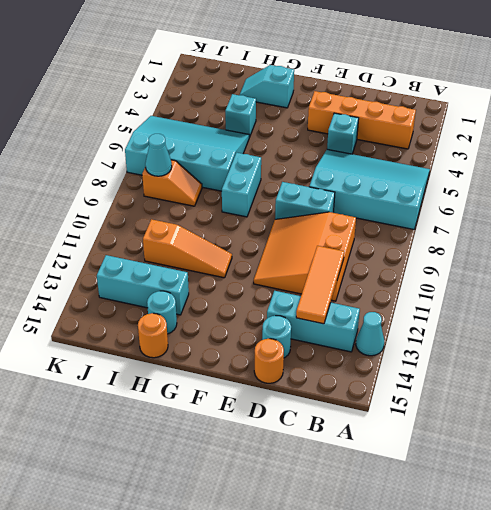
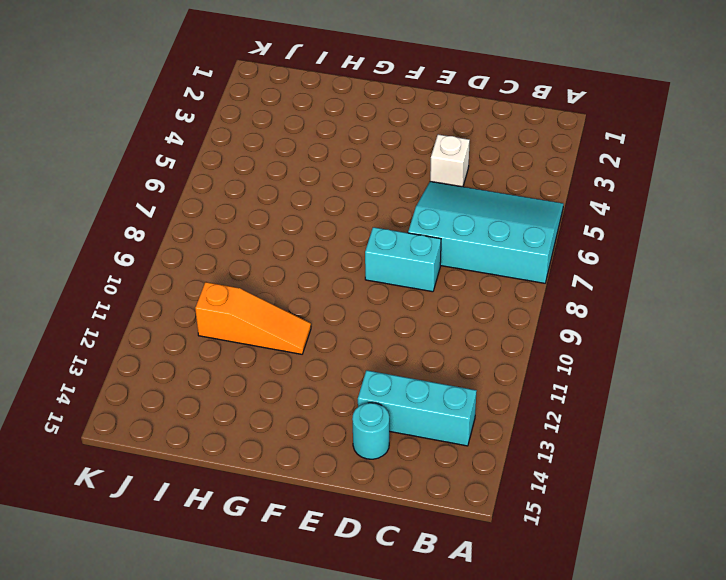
white brick D4 level 1 -> cyan brick D4 level 1
none -> cyan cone A13 level 1
none -> orange brick B3:E3 level 1
none -> orange slope C9:E11 level 1 top C

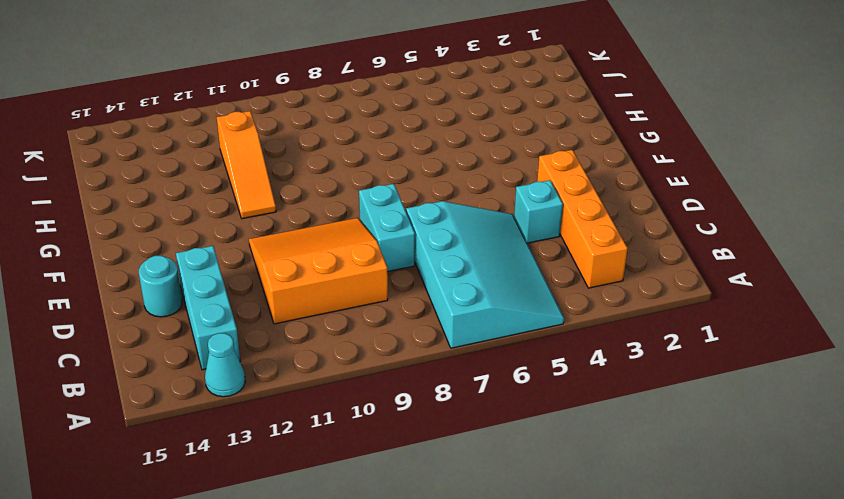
none -> orange round brick D15 level 1
none -> cyan slope G2:H2 level 1 top G
none -> cyan brick G7:G8 level 1

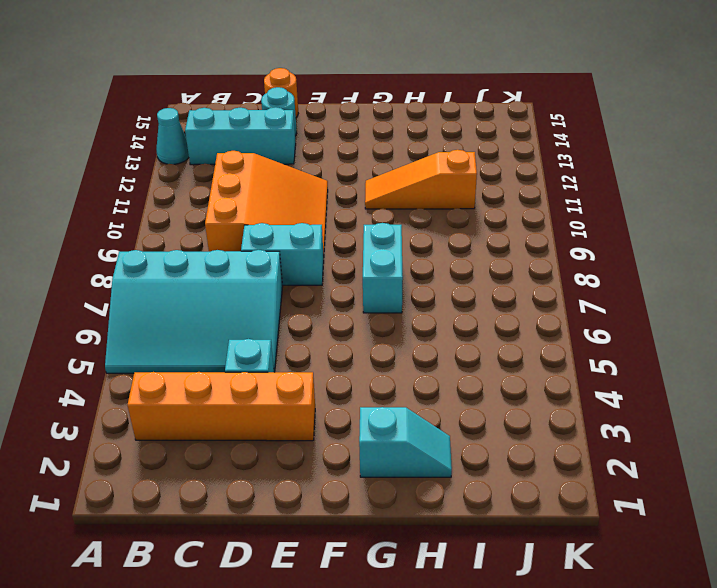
none -> cyan brick H4 level 1
none -> cyan slope H5:K7 level 1 top 7
none -> cyan brick H13:J13 level 1

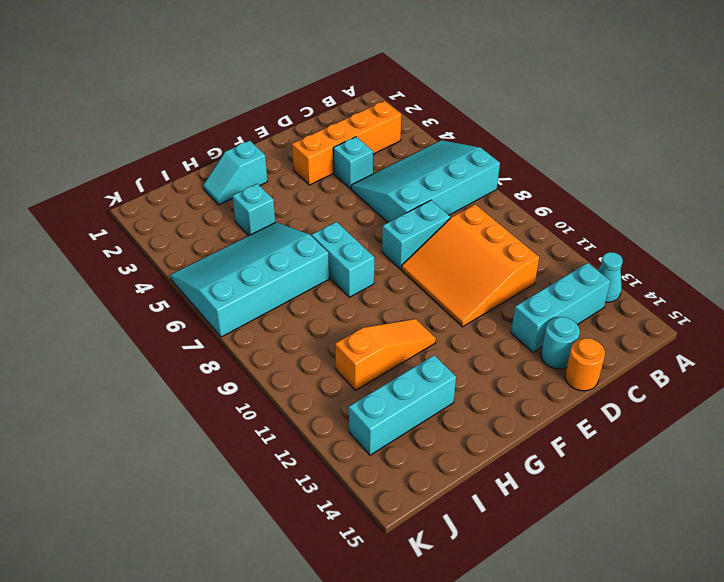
none -> cyan round brick H14 level 1
none -> orange round brick H15 level 1
none -> orange slope I8:J8 level 1 top J

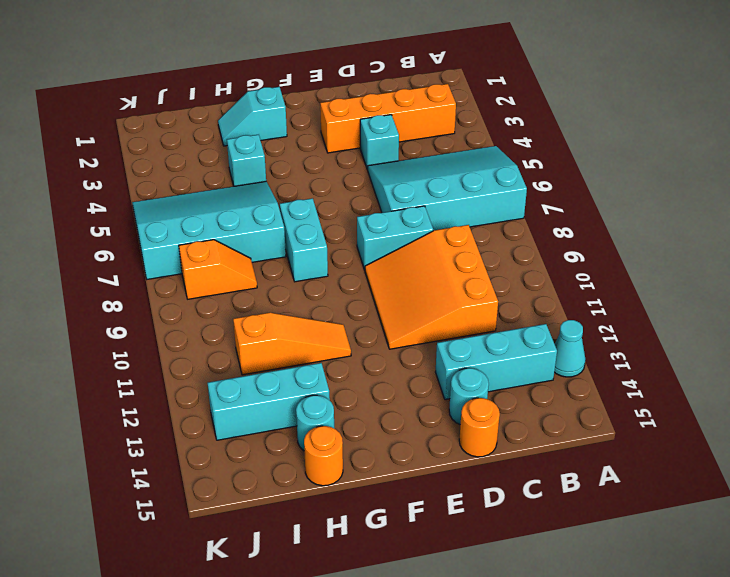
none -> orange tile C11:C13 level 2
none -> cyan cone J8 level 2

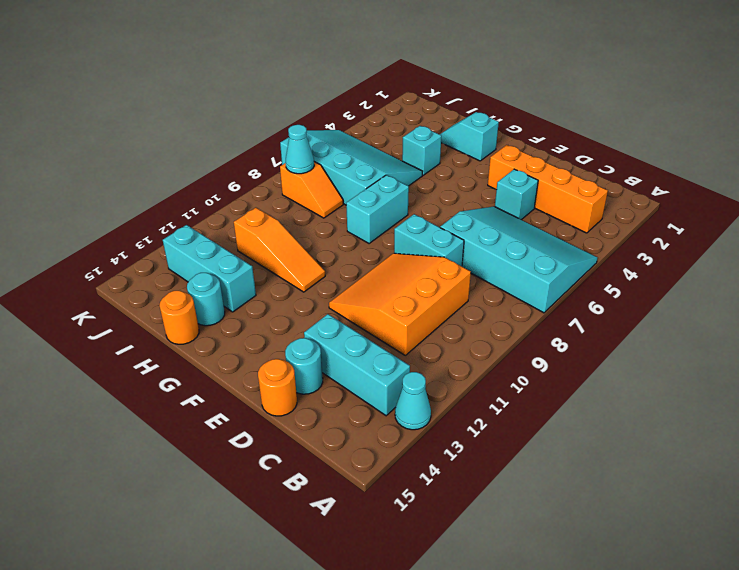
none -> orange tile C11:C13 level 2

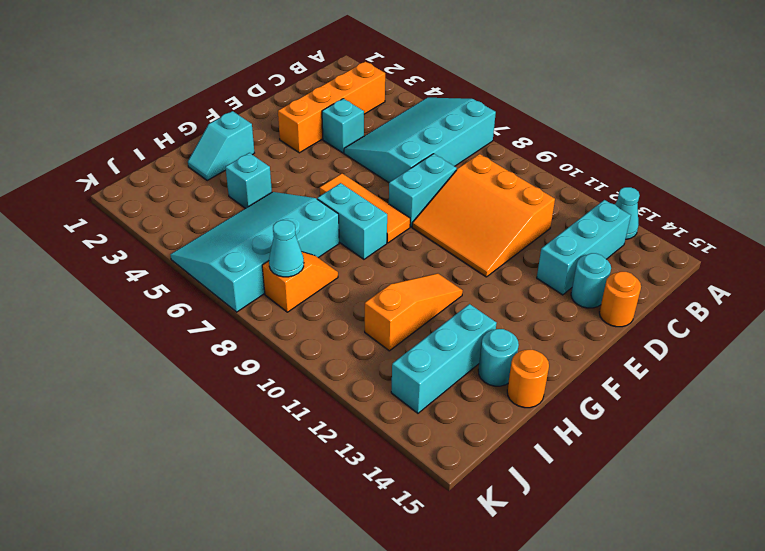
orange tile F6:F8 level 1 -> orange tile C11:C13 level 2

